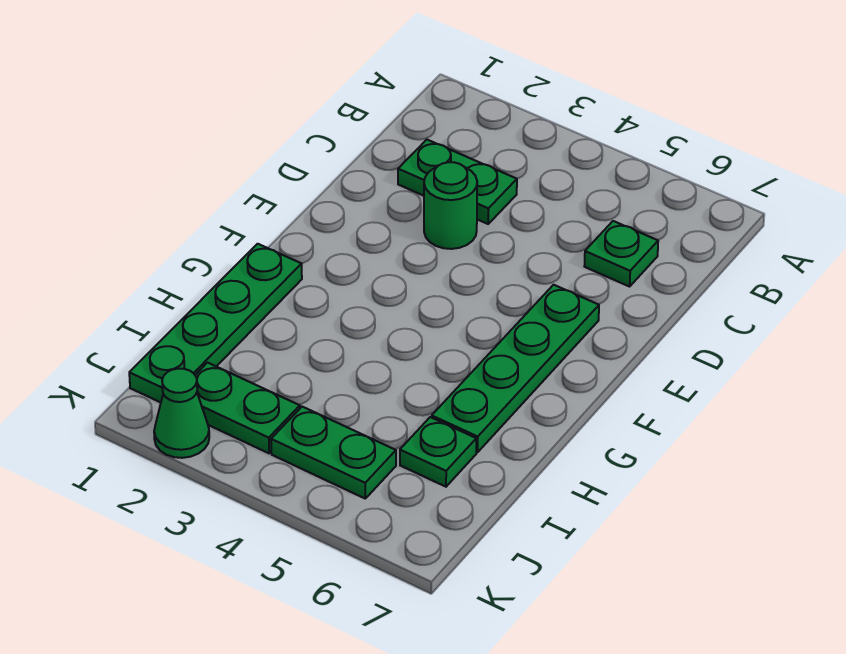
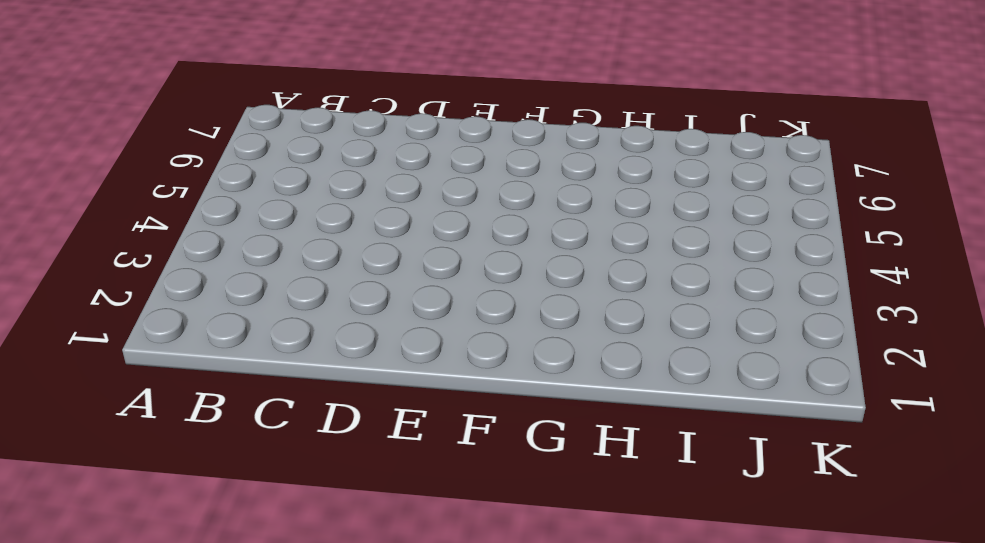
none -> green plate C2:C3 level 1
none -> green plate C6 level 1

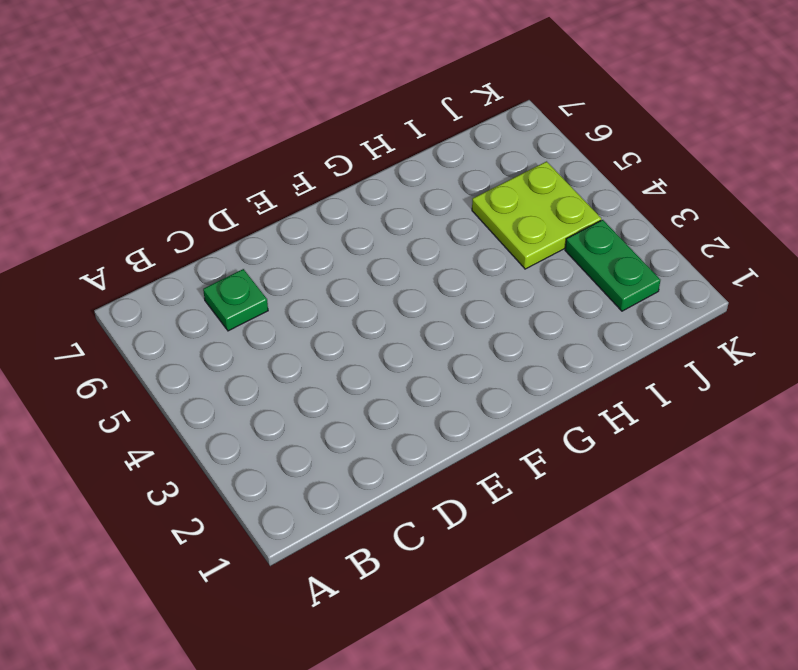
lime plate I4:J5 level 1 -> green plate J4:J5 level 1
none -> green plate C2:C3 level 1
none -> green round brick D3 level 1

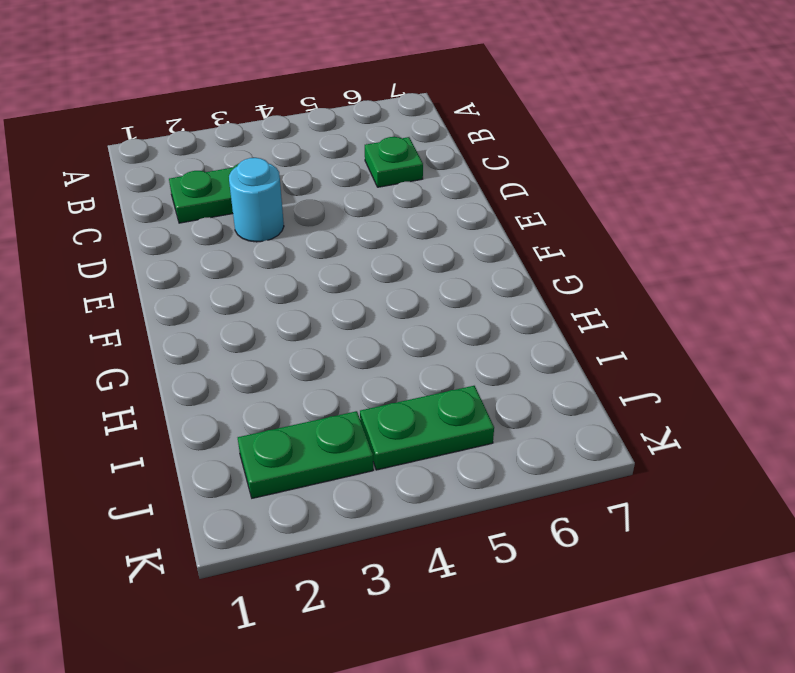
cyan round brick D3 level 1 -> green round brick D3 level 1
none -> green plate E6:H6 level 1
none -> green plate G1:J1 level 1

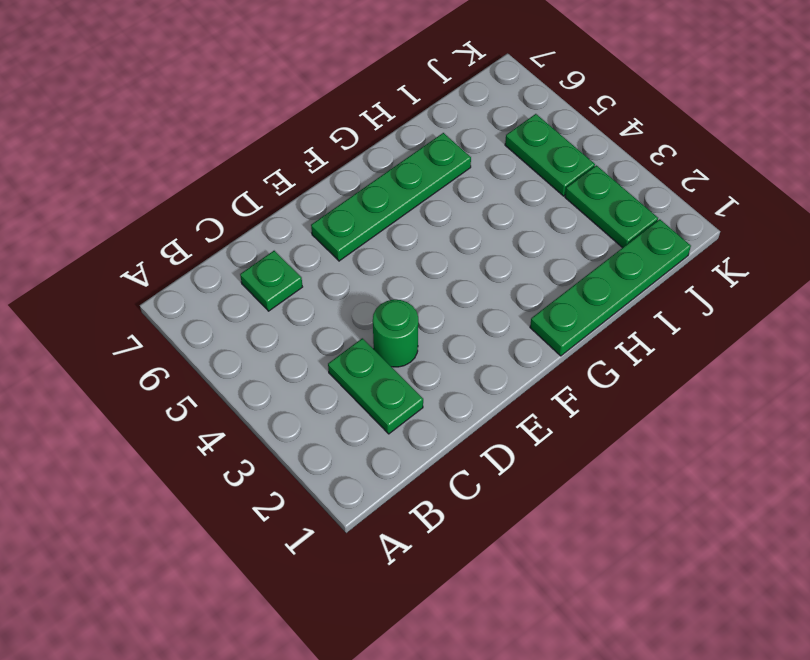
none -> green plate I6 level 1
none -> green cone K2 level 1

